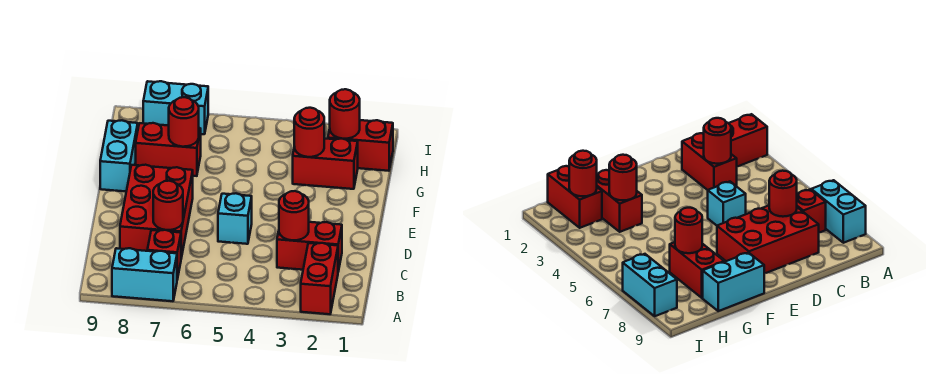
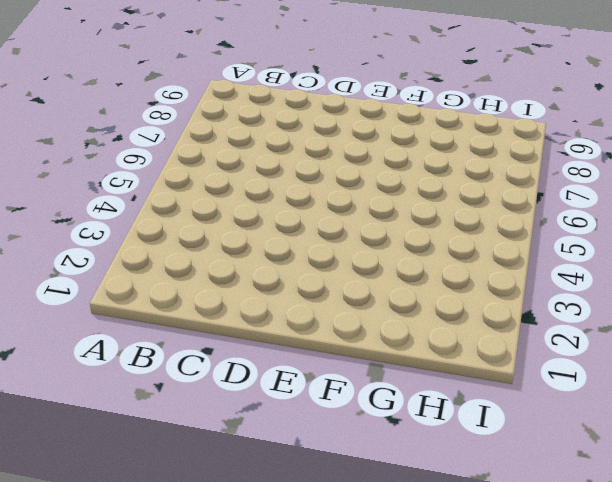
none -> red brick A2:B2 level 1
none -> cyan brick A7:A8 level 1
none -> red brick B7 level 1

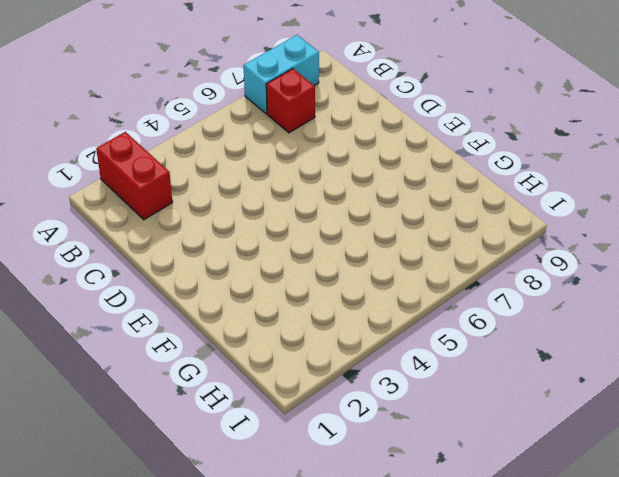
none -> red brick C2:C3 level 1
none -> red brick C7:E8 level 1
none -> cyan brick D5 level 1

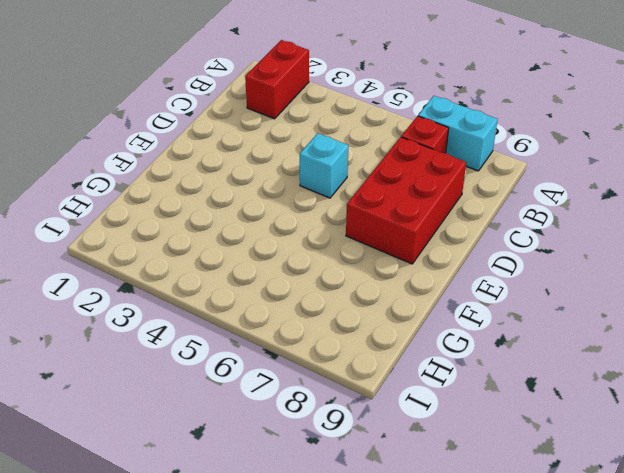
none -> red brick C2:C3 level 1
none -> cyan brick F9:G9 level 1
none -> red brick G2:G3 level 1

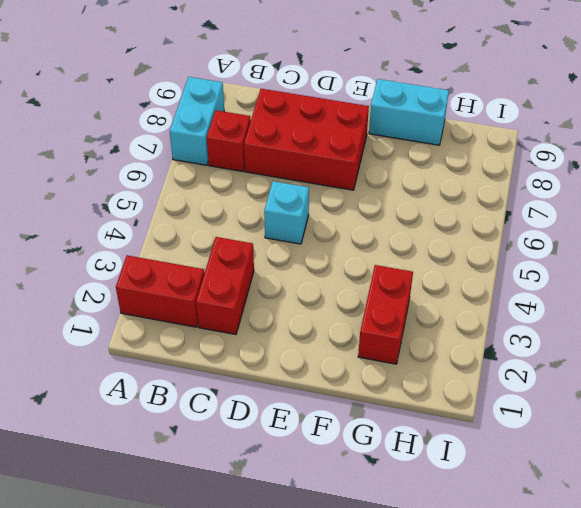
none -> red brick G7:G8 level 1
none -> red brick H1:H2 level 1
none -> cyan brick I7:I8 level 1

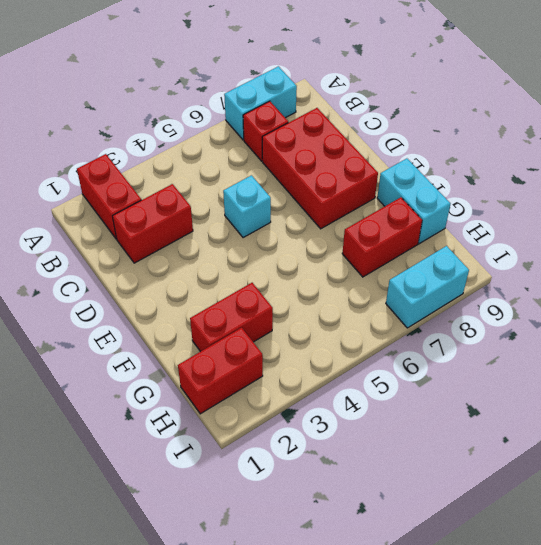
none -> red round brick C3 level 2
none -> red round brick C7 level 2
none -> red round brick G3 level 2

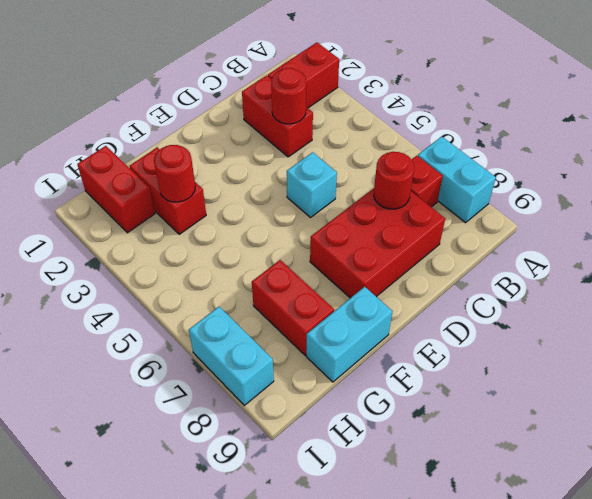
none -> red round brick G7 level 2
none -> red round brick H2 level 2

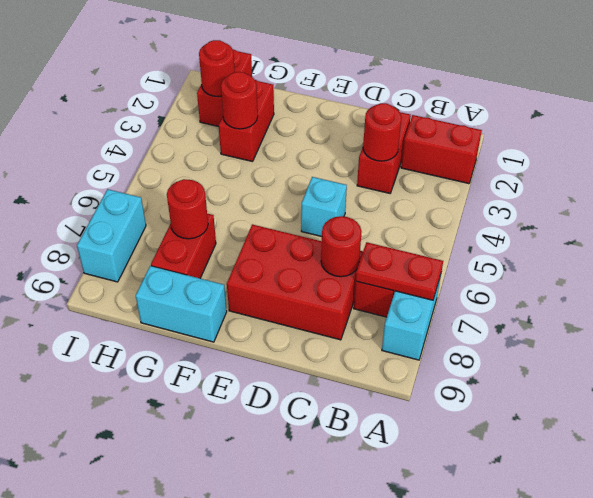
red plate A7:B7 level 2 -> none

